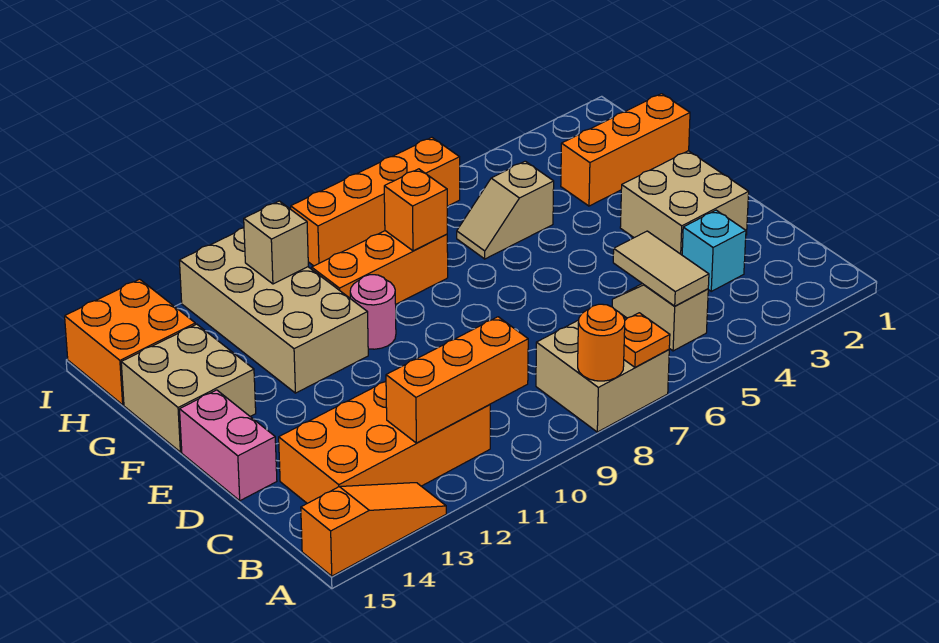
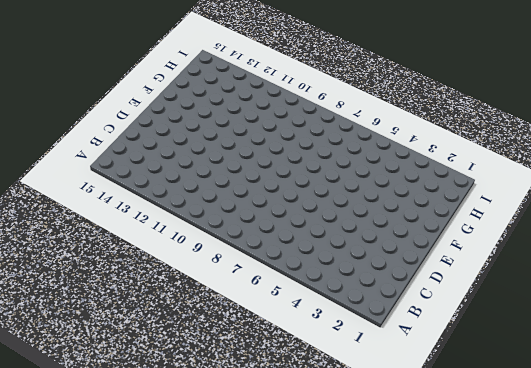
none -> tan brick A7:B8 level 1
none -> orange slope A13:A15 level 1 top 15
none -> tan slope B5:C5 level 1 top B

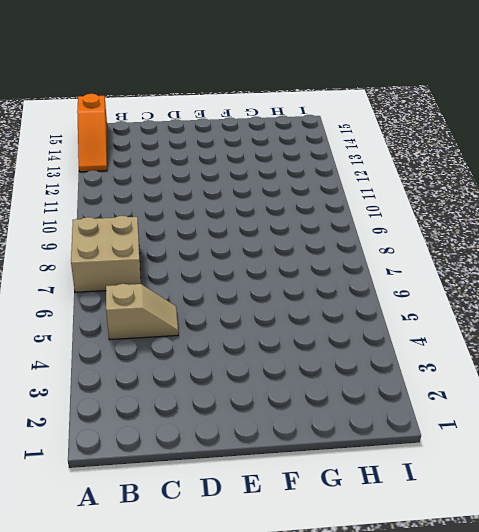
none -> orange brick B11:C14 level 1
none -> cyan brick C3 level 1
none -> tan brick D2:E3 level 1

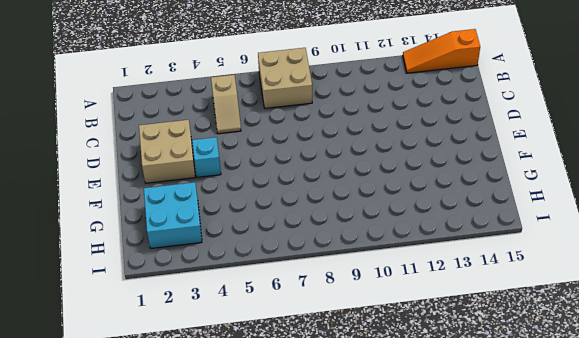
cyan brick E4 level 1 -> cyan brick C3 level 1
cyan brick G2:H3 level 1 -> orange brick G1:G3 level 1
none -> orange brick B11:C14 level 1
none -> pink brick D15:E15 level 1
none -> pink round brick F10 level 1

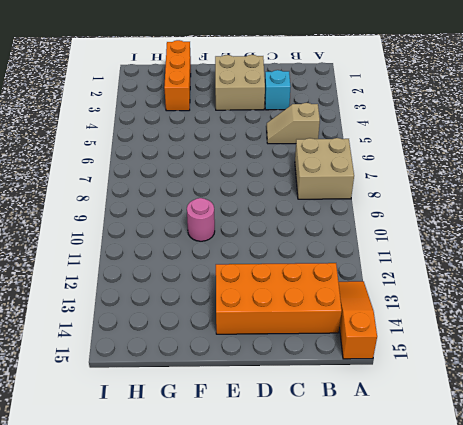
orange brick B13:E14 level 1 -> orange brick B11:C14 level 1
none -> pink brick D15:E15 level 1
none -> tan brick F11:I12 level 1
none -> tan brick F14:G15 level 1

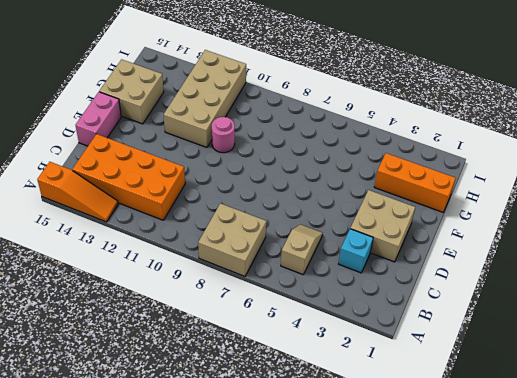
none -> tan slope G5:G6 level 1 top 5
none -> orange brick G8:G10 level 1
none -> orange brick H14:I15 level 1

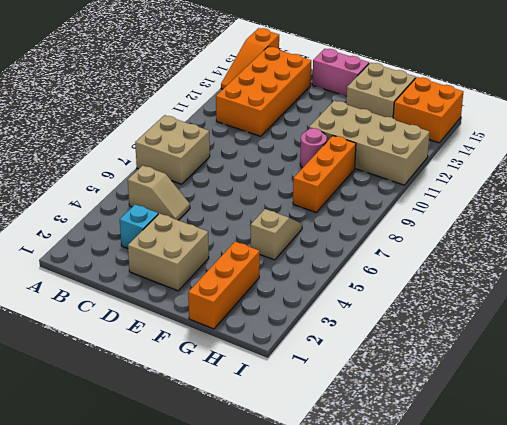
none -> orange brick I6:I9 level 1
none -> orange plate A7 level 2
none -> orange round brick A8 level 2

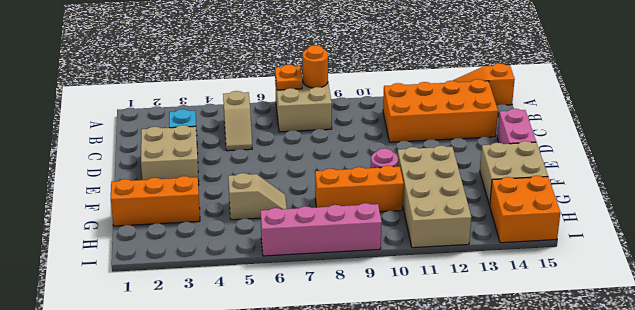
pink brick I6:I9 level 1 -> orange brick I6:I9 level 1
none -> tan tile B5:C5 level 2
none -> orange brick B10:B12 level 2
none -> orange brick G8 level 2

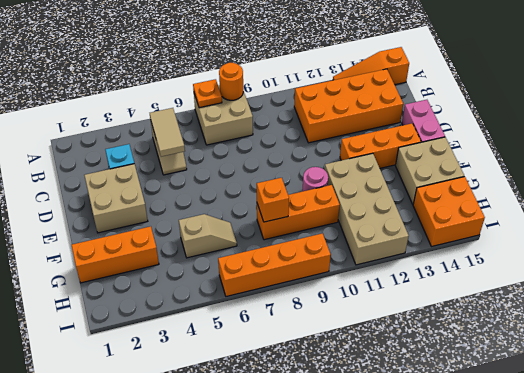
orange brick E12:E14 level 1 -> orange brick B10:B12 level 2
none -> tan brick H11 level 2

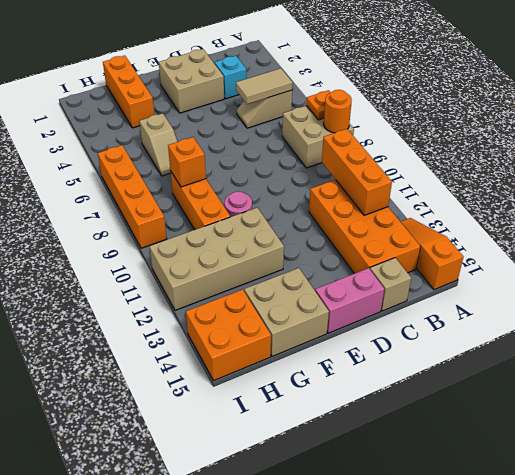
tan brick C15 level 1 -> tan brick H11 level 2

